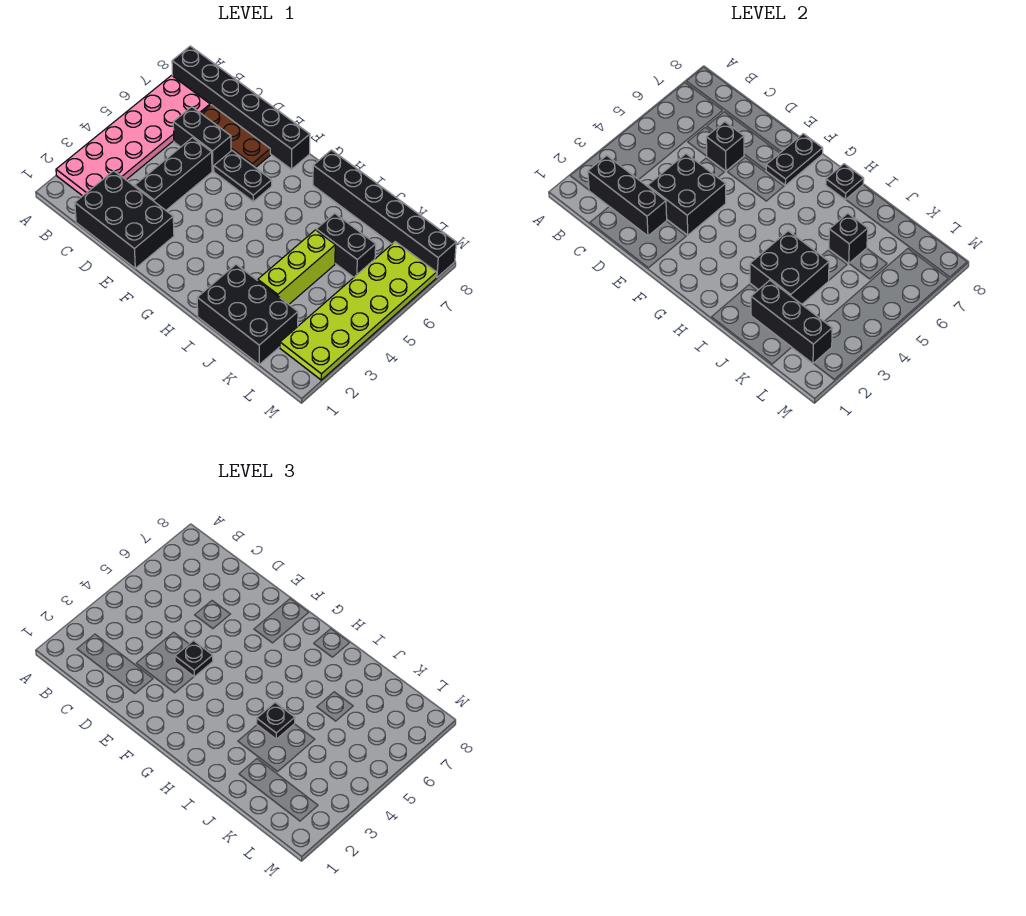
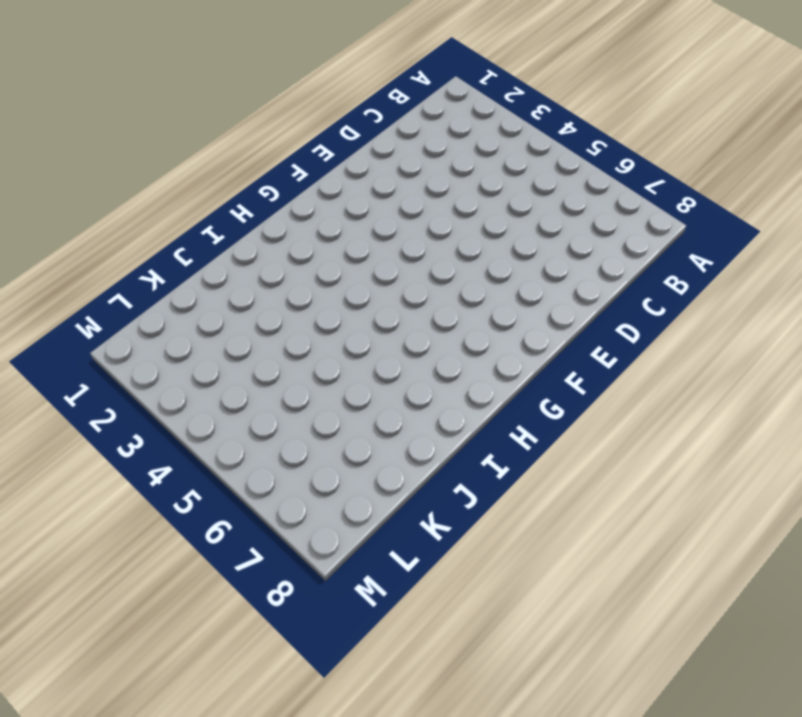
none -> pink plate A2:B7 level 1
none -> black brick A8:F8 level 1
none -> black brick C1:E2 level 1

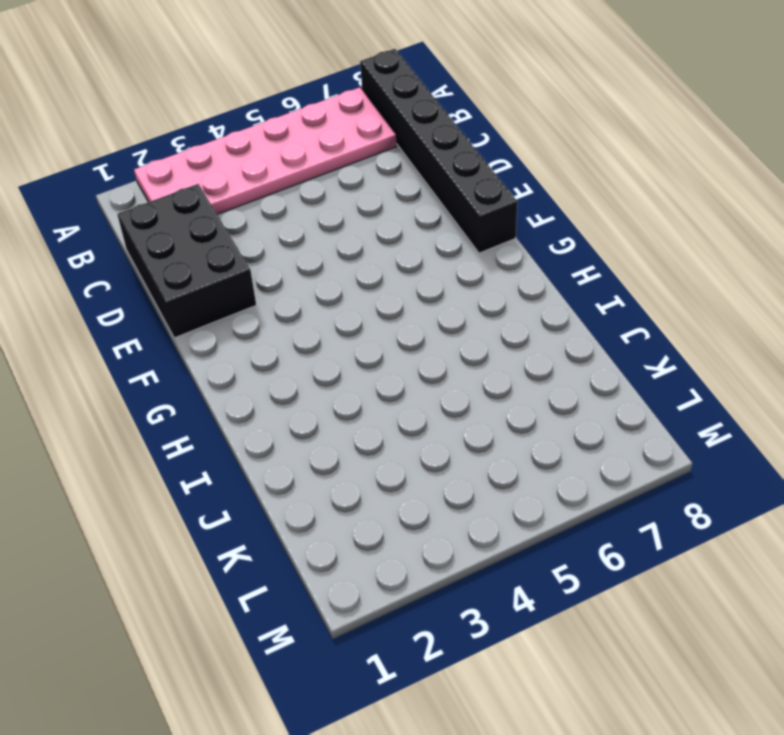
none -> black brick C6:D6 level 1
none -> brown plate C7:E7 level 1
none -> black brick D3:D5 level 1

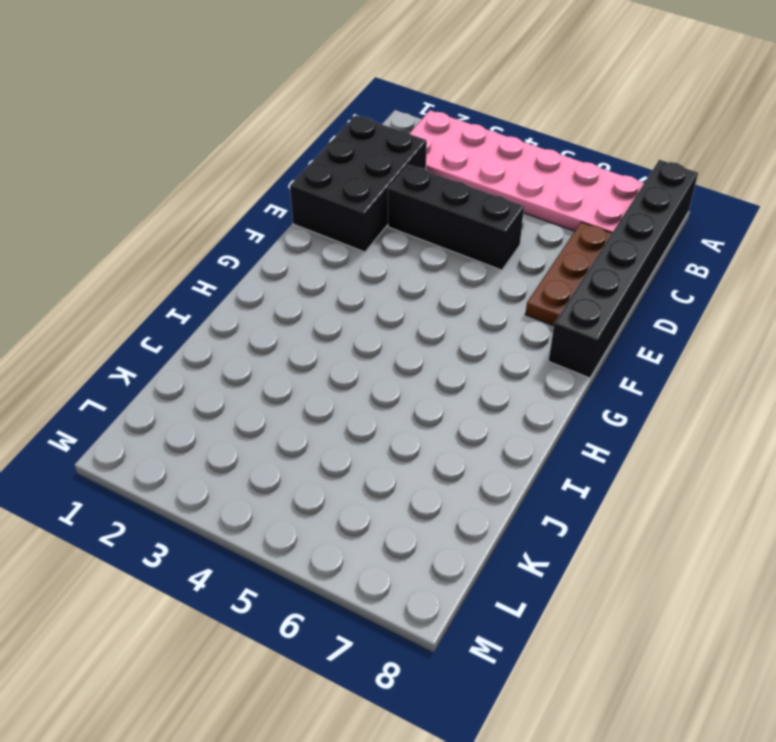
none -> black brick C6:D6 level 1
none -> black plate E6:F6 level 1
none -> black brick H8:M8 level 1

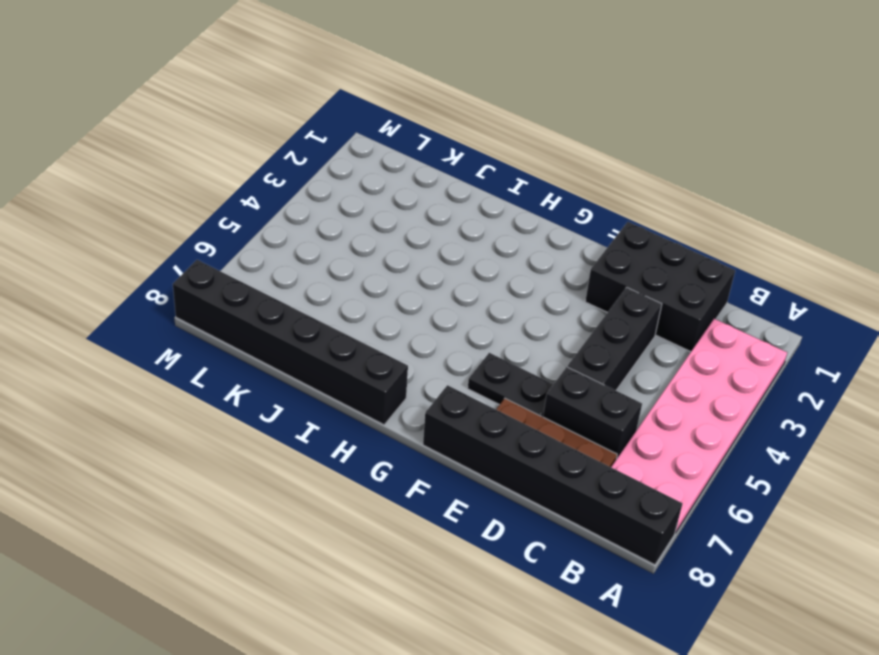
none -> black brick I1:K2 level 1
none -> lime brick J3:J5 level 1
none -> black brick J6:K6 level 1

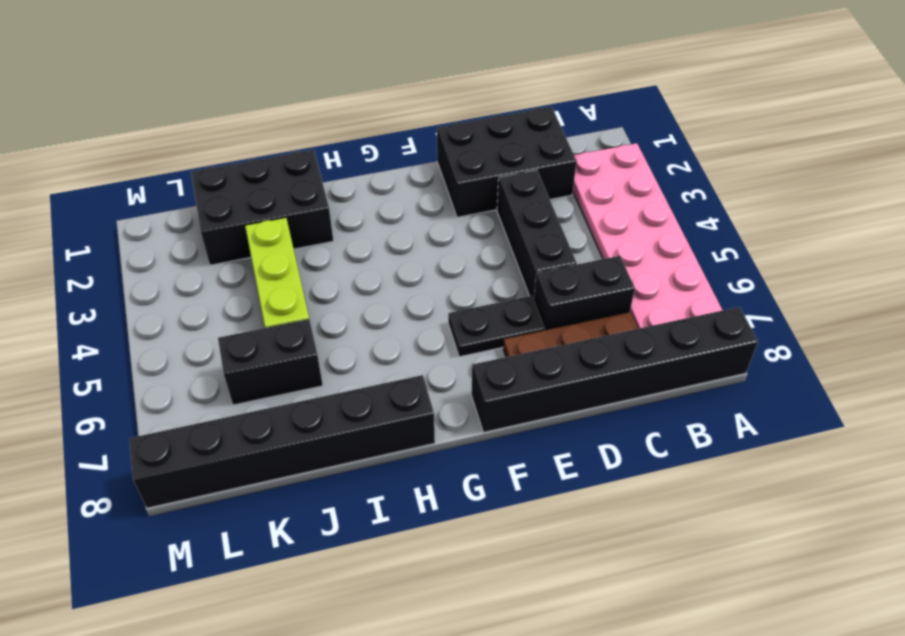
none -> lime plate L2:M7 level 1
none -> black brick B2:D2 level 2
none -> black brick D3:E4 level 2

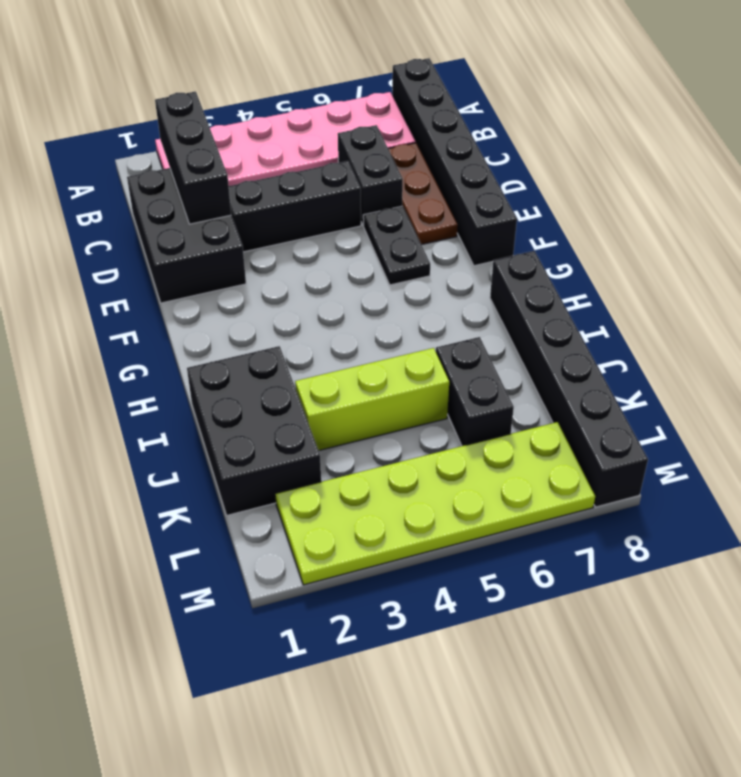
none -> black brick D3:E4 level 2
none -> black brick D6 level 2
none -> black plate F7:F8 level 2

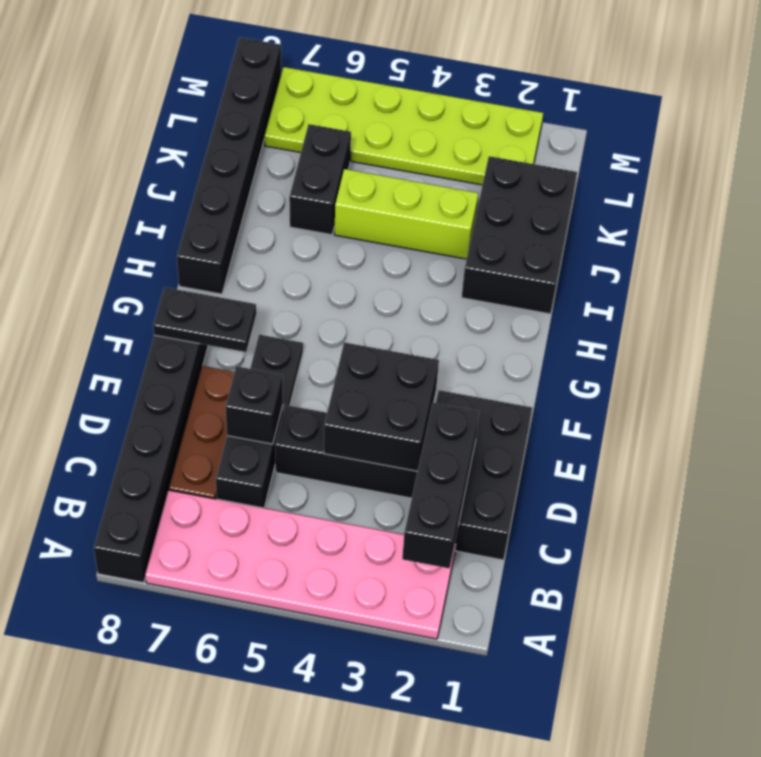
none -> black plate H8 level 2
none -> black brick I3:J4 level 2
none -> black brick J2:L2 level 2

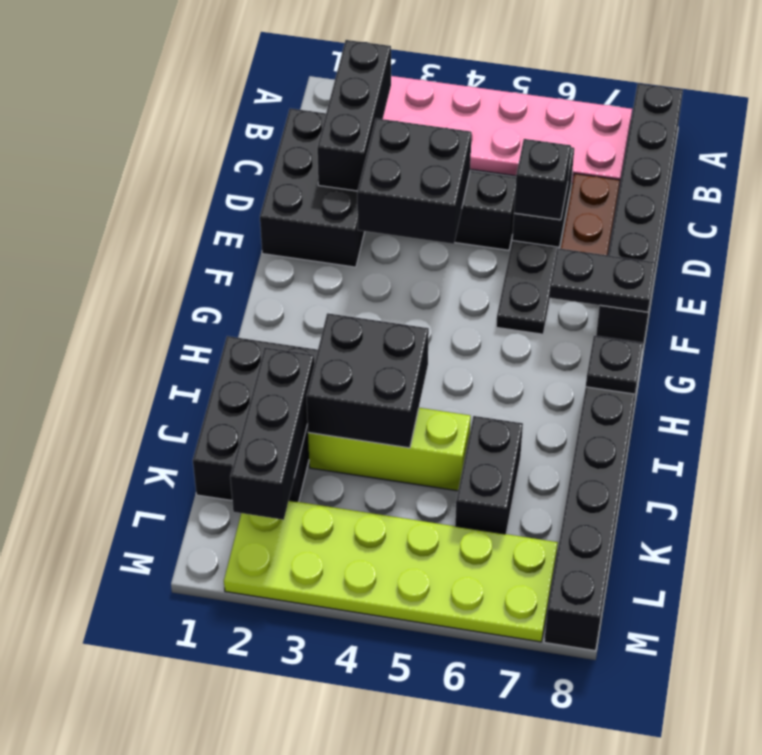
none -> black brick J6 level 2
none -> black plate E4 level 3
none -> black plate I4 level 3

